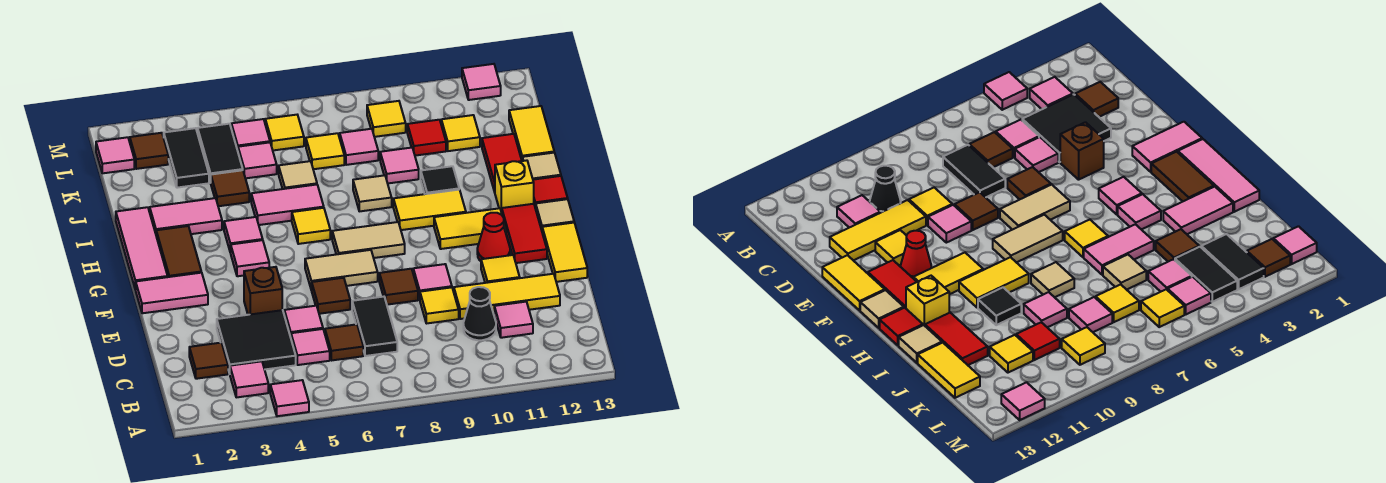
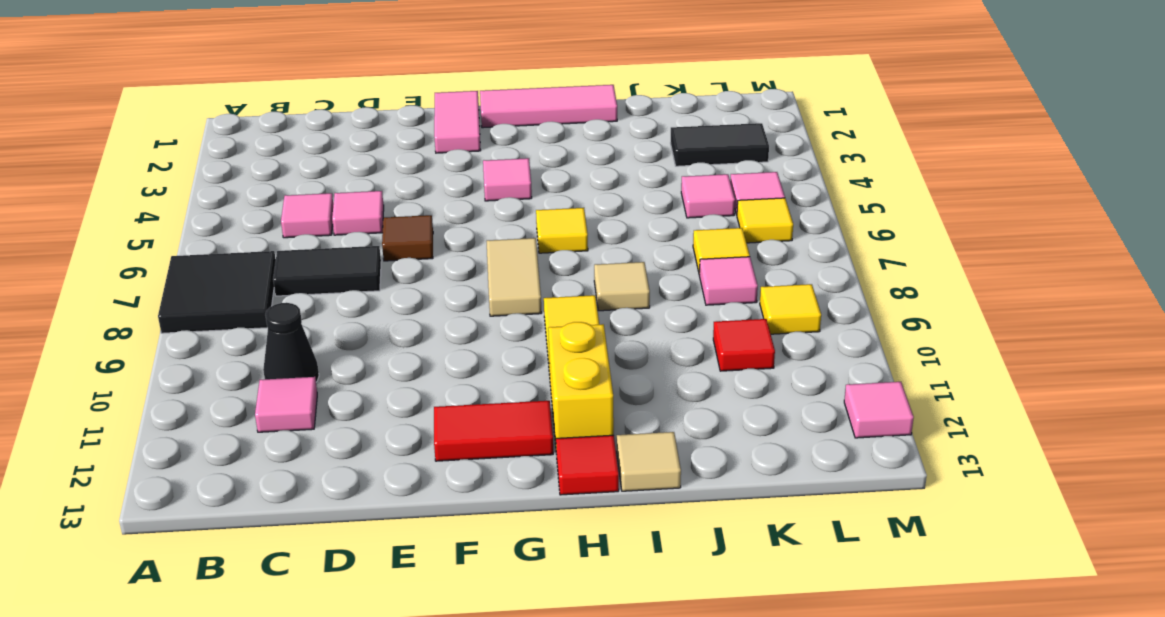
black tile A7:B8 level 1 -> black tile C3:D4 level 1
yellow brick H11:H12 level 1 -> yellow brick H12 level 1
none -> pink tile A4 level 1
none -> pink tile B3 level 1
none -> brown tile C2 level 1
none -> brown tile C6 level 1

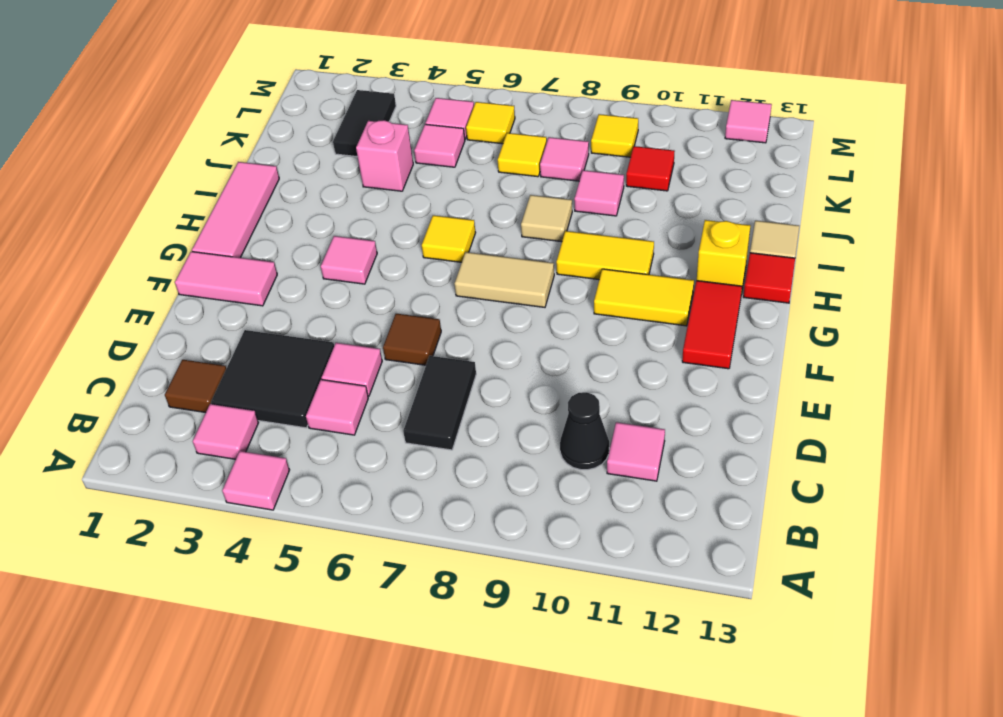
pink brick J4 level 1 -> brown tile J4 level 1
none -> brown tile C6 level 1
none -> yellow tile D9 level 1
none -> yellow tile D10:D12 level 1
none -> brown brick E4 level 1

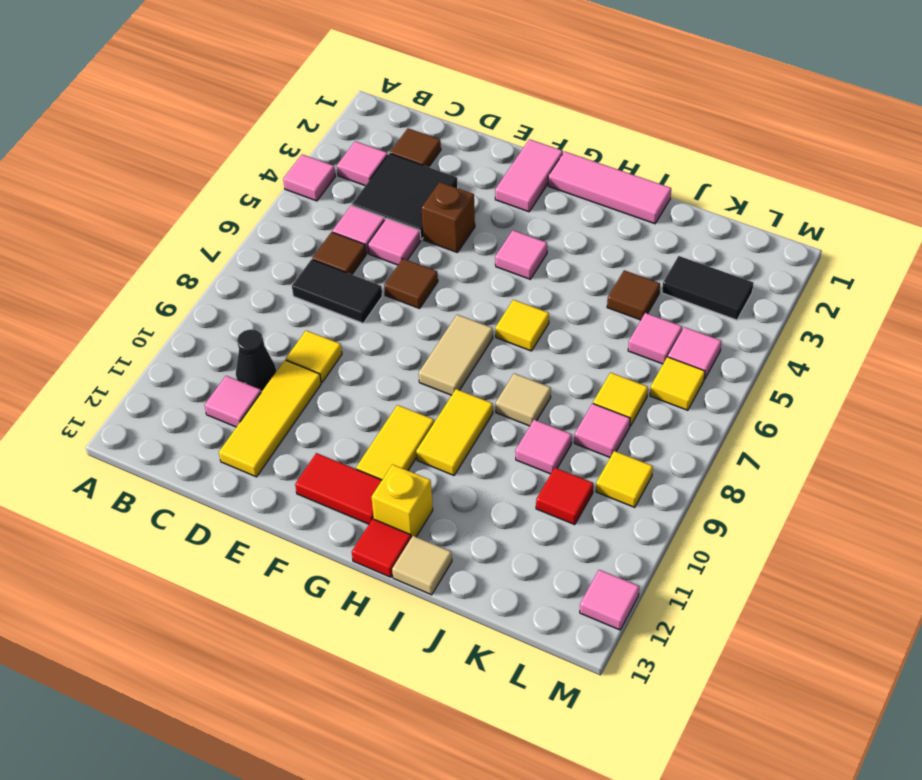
none -> brown tile E8 level 1
none -> pink tile E9 level 1
none -> yellow tile E11 level 1
none -> yellow tile E13:F13 level 1

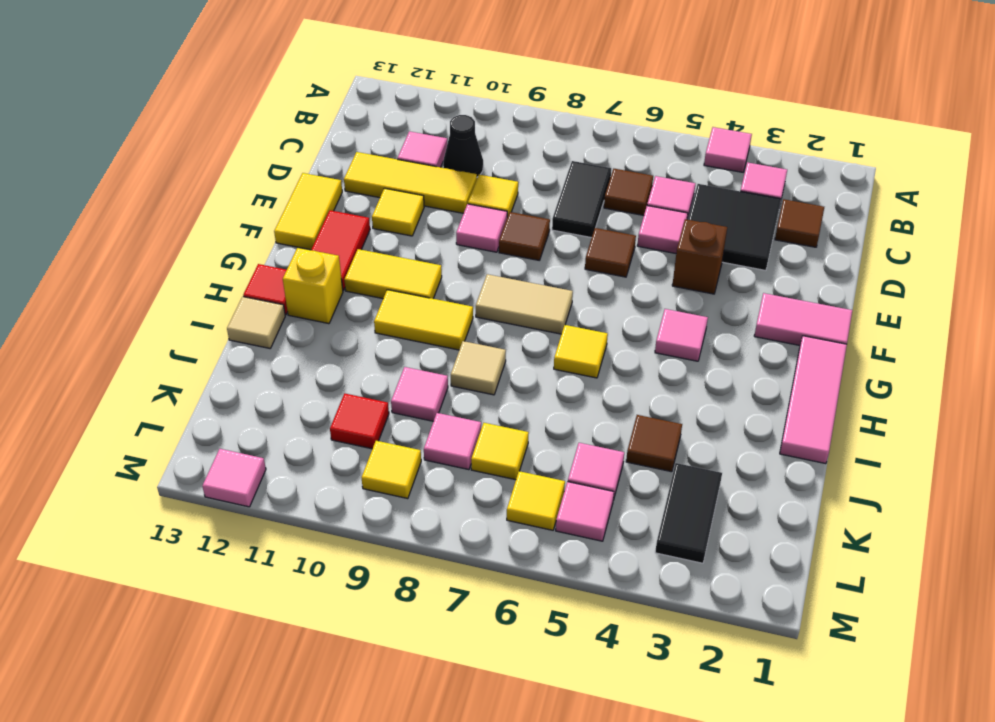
none -> tan tile F6:F7 level 1
none -> red cone F11 level 1
none -> brown tile G2:H2 level 1
none -> tan tile G13 level 1

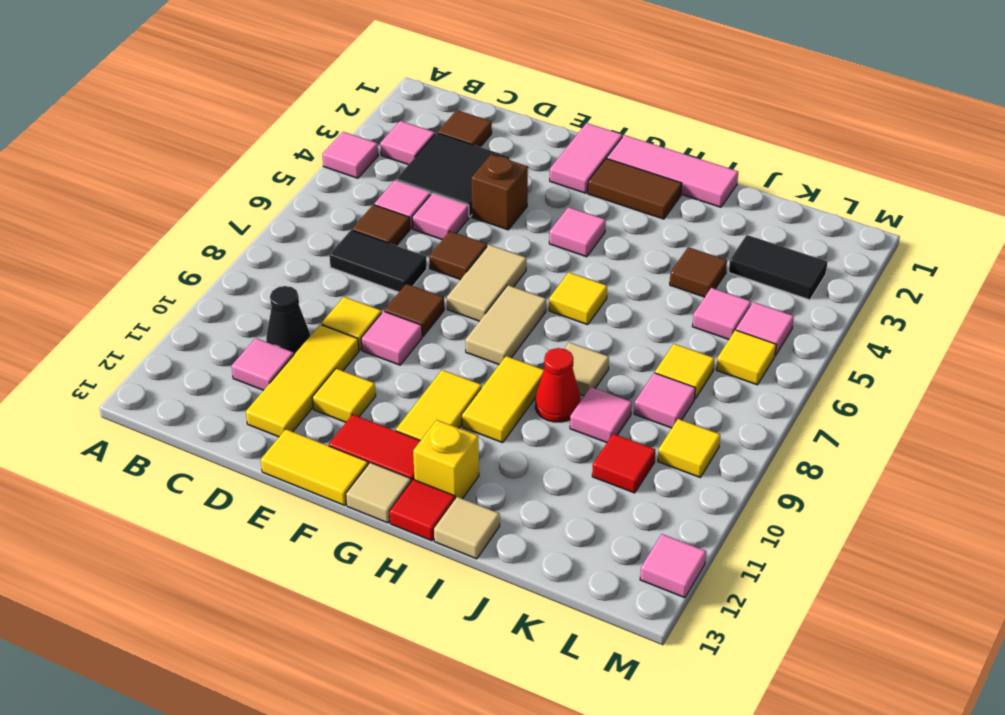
red cone I9 level 1 -> red cone F11 level 1
none -> pink tile H4 level 1
none -> pink tile I2:I3 level 1
none -> pink tile I5:I6 level 1
none -> black tile I10 level 1

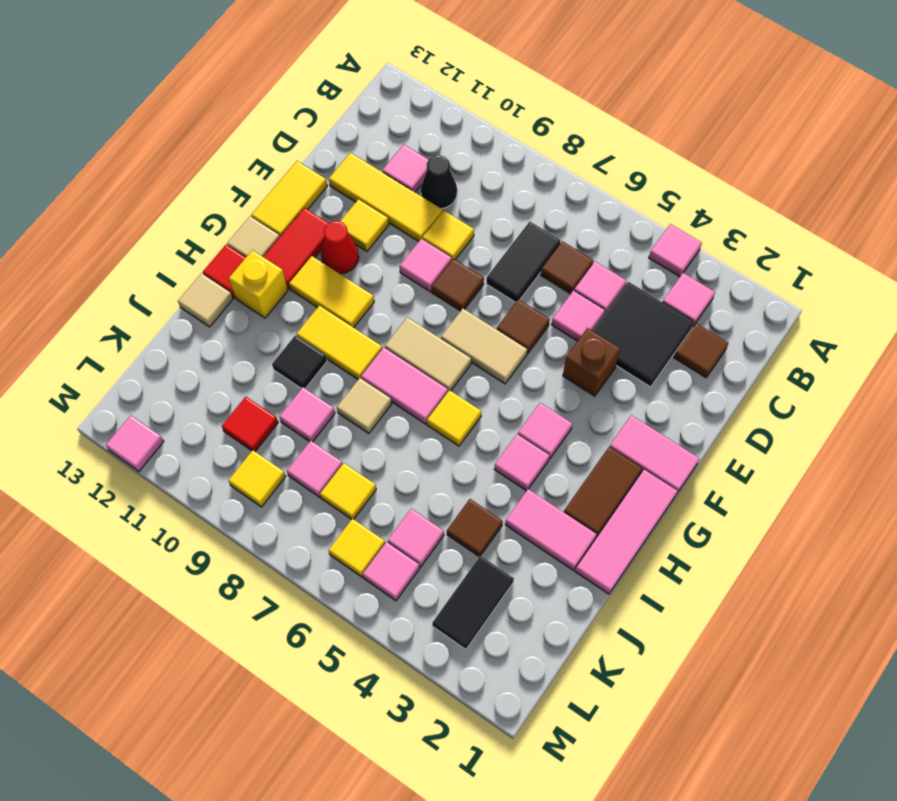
pink tile H7:H8 level 1 -> pink tile I5:I6 level 1
none -> red tile I12:J12 level 1
none -> tan tile J6 level 1
none -> yellow tile J13:K13 level 1
none -> black tile K4:L4 level 1

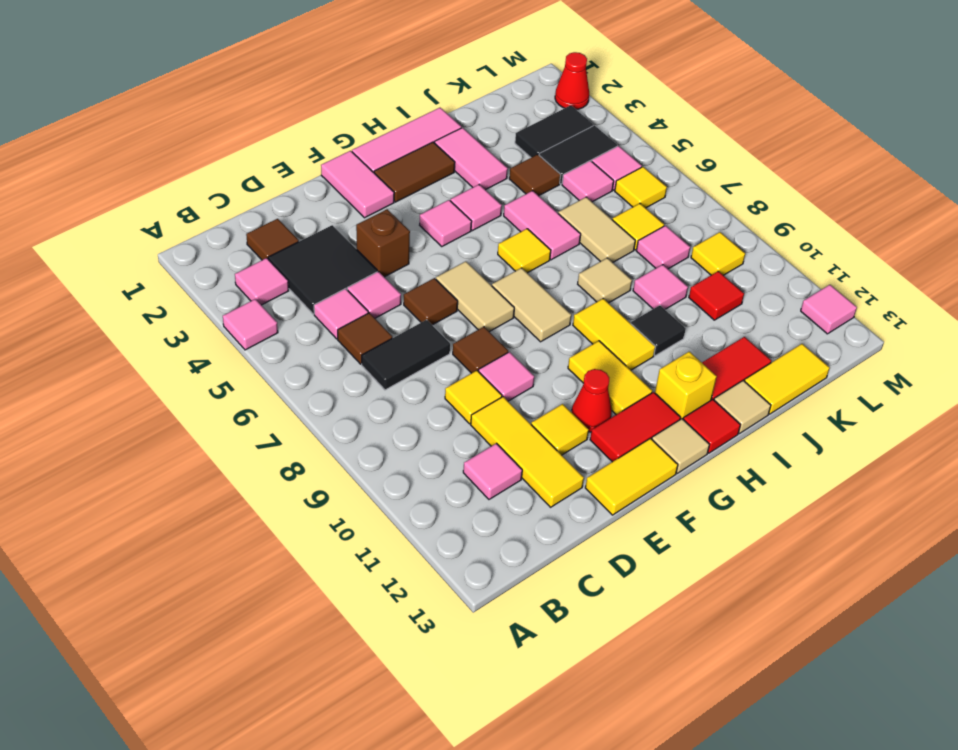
tan tile J6:J7 level 1 -> tan tile J6 level 1
red cone M2 level 1 -> none
none -> black cone C10 level 1
none -> yellow tile K11 level 1
none -> pink tile L1 level 1
none -> brown tile L2 level 1

